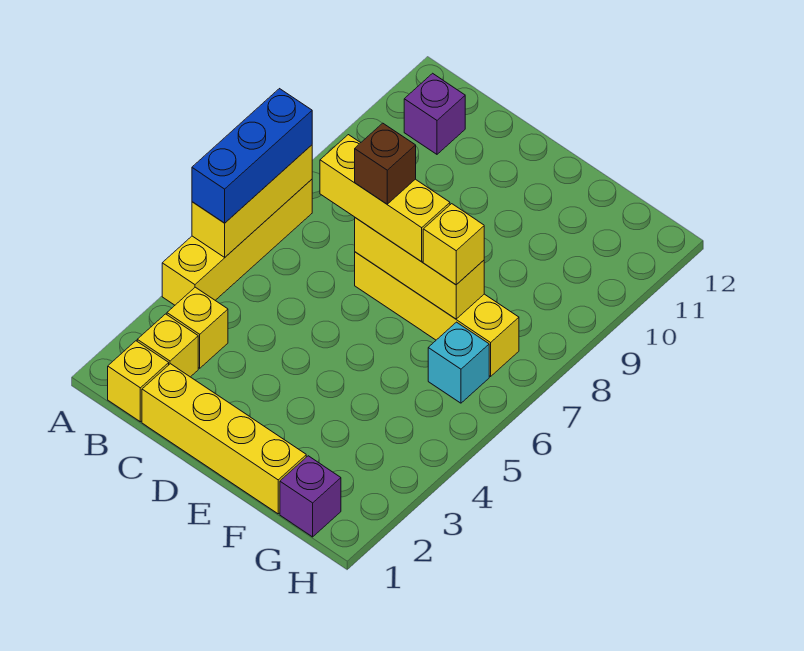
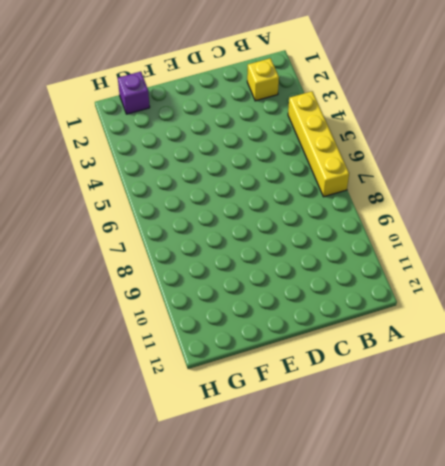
none -> yellow brick B1 level 1
none -> yellow brick B3 level 1
none -> purple brick B11 level 1

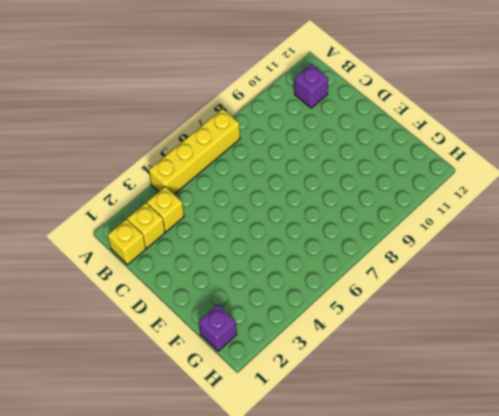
none -> yellow brick C1:F1 level 1
none -> yellow brick D7:G7 level 1
none -> cyan brick G6 level 1

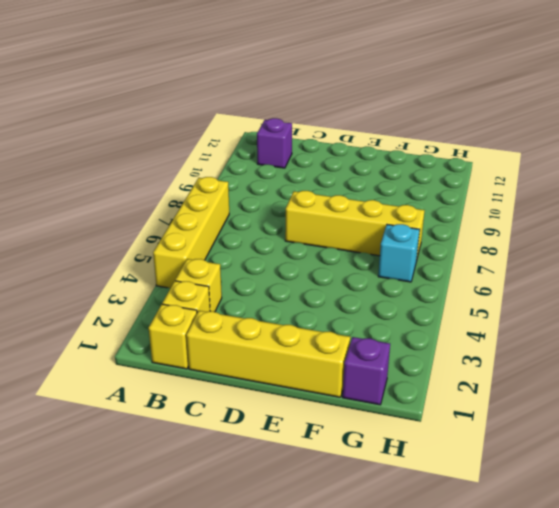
none -> yellow brick A5:A7 level 2
none -> yellow brick D7:F7 level 2
none -> blue brick A5:A7 level 3

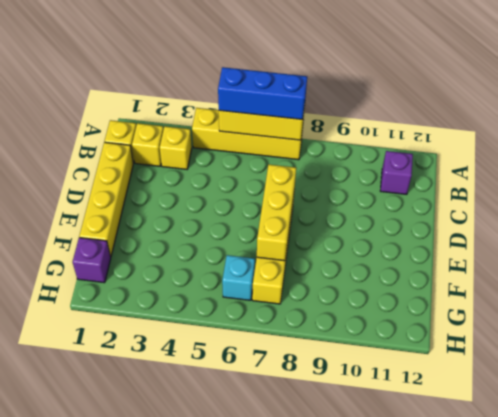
none -> yellow brick C7:E7 level 3
none -> yellow brick F7 level 3
none -> brown brick D7 level 4

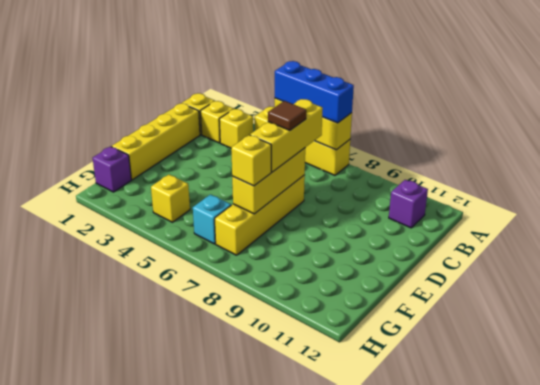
brown tile D7 level 4 -> brown brick D7 level 4
yellow brick G4 level 1 -> none

